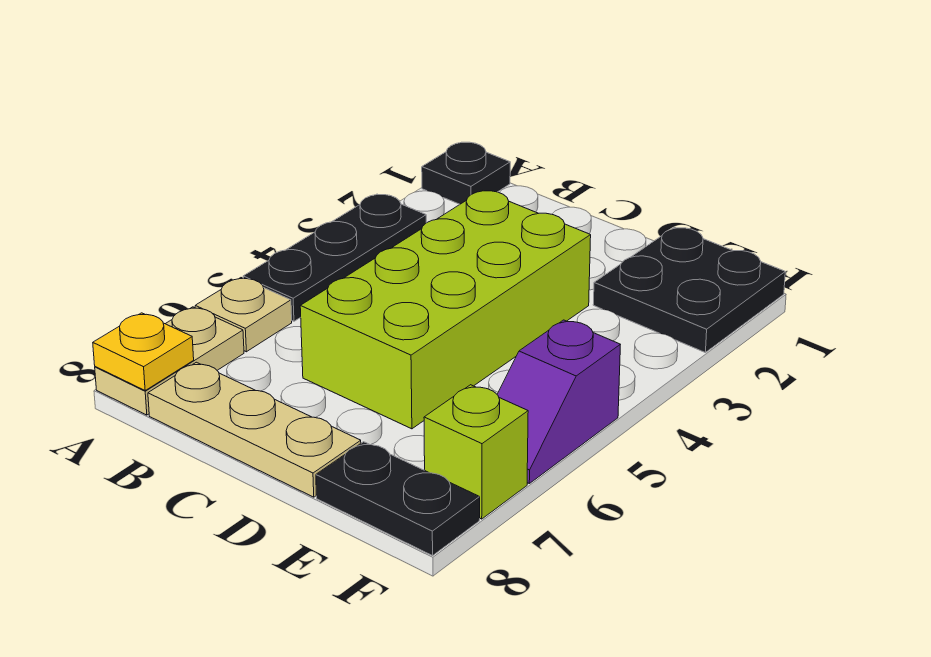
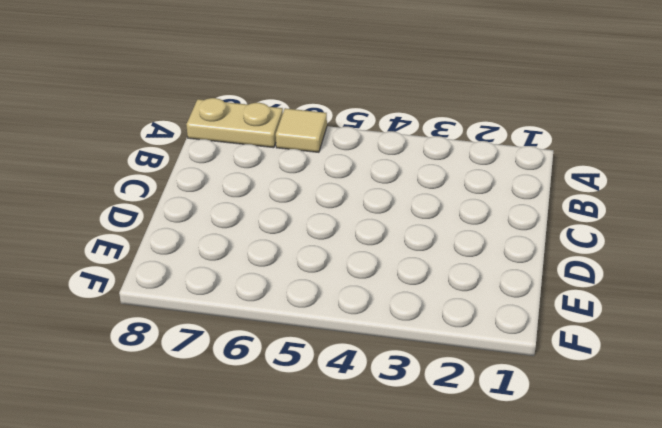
tan tile A6 level 1 -> tan plate A6 level 1
none -> black plate A1 level 1
none -> black plate A3:A5 level 1

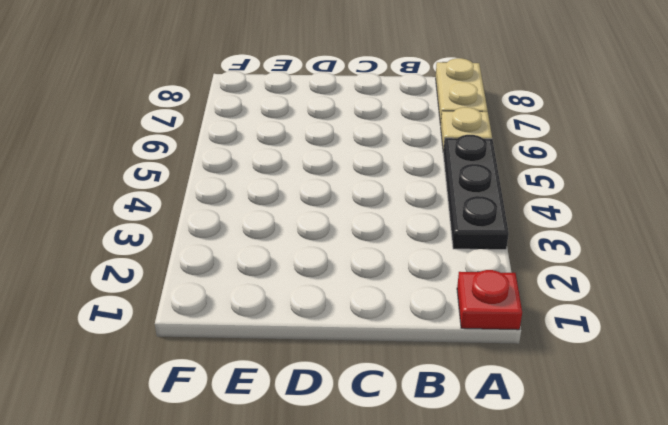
red plate A1 level 1 -> black plate A1 level 1
none -> tan plate B8:D8 level 1
none -> lime brick C3:D6 level 1

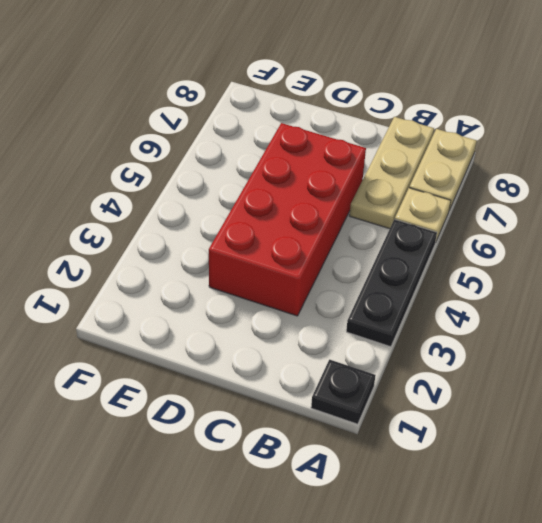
tan plate B6:B8 level 1 -> tan plate B8:D8 level 1
red brick C3:D6 level 1 -> lime brick C3:D6 level 1
none -> black plate E1:F2 level 1
none -> black plate E8:F8 level 1

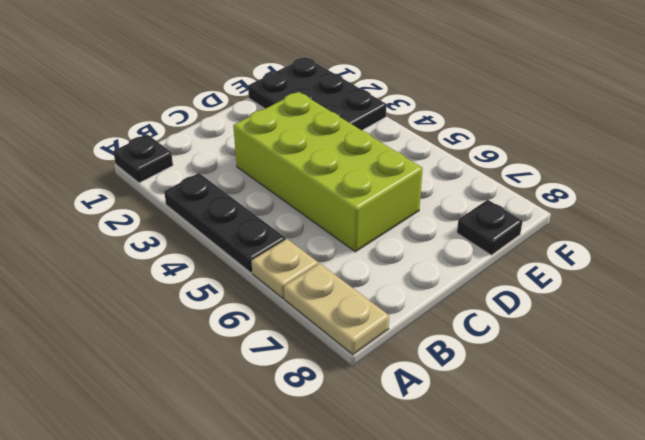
black plate E1:F3 level 1 -> black plate E1:F2 level 1
black plate E8 level 1 -> black plate E8:F8 level 1
none -> tan plate B8:D8 level 1
none -> purple slope F5:F6 level 1 top 5

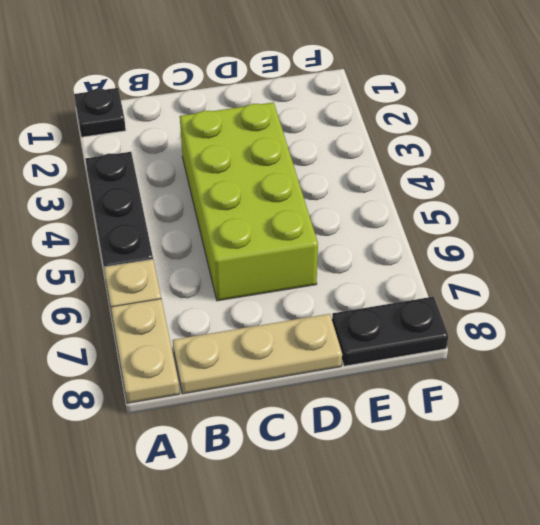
none -> black plate E1:F2 level 1
none -> purple slope F5:F6 level 1 top 5

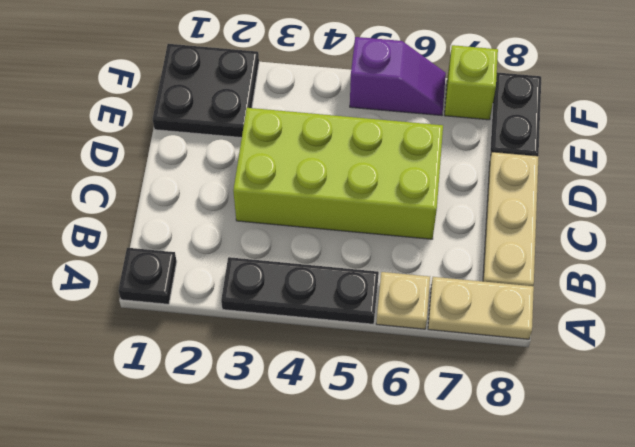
none -> yellow plate A8 level 2

